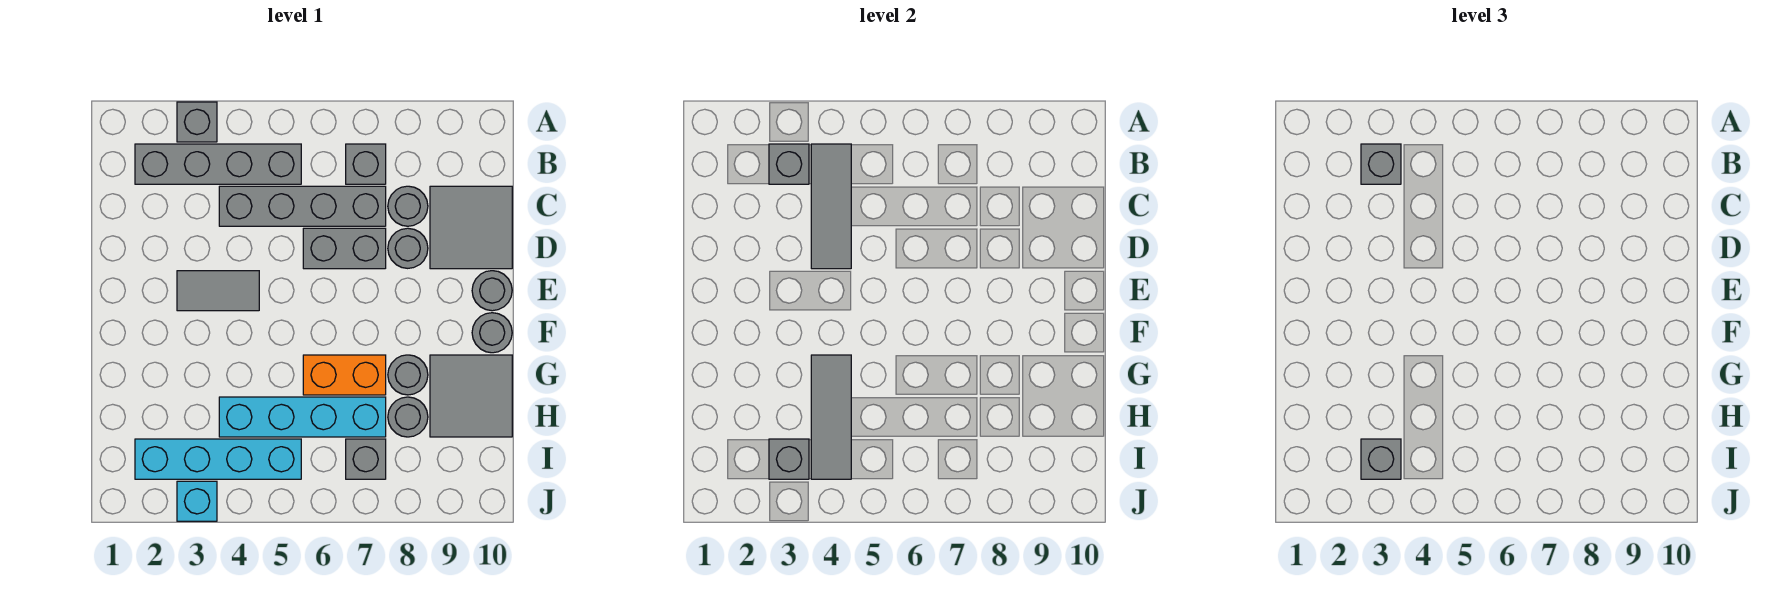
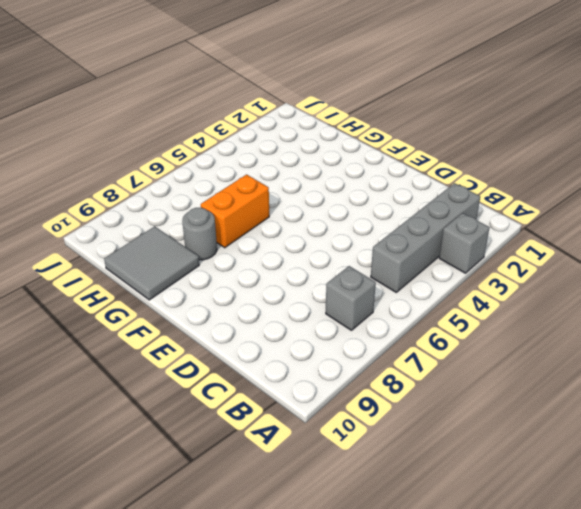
none -> grey brick C4:C7 level 1
none -> grey round brick C8 level 1
none -> grey tile C9:D10 level 1

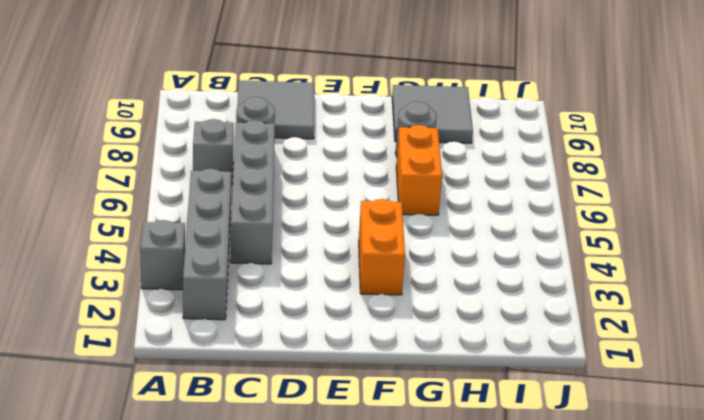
orange brick F3:F4 level 1 -> none
none -> grey brick D6:D7 level 1
none -> grey round brick D8 level 1
none -> grey tile E3:E4 level 1

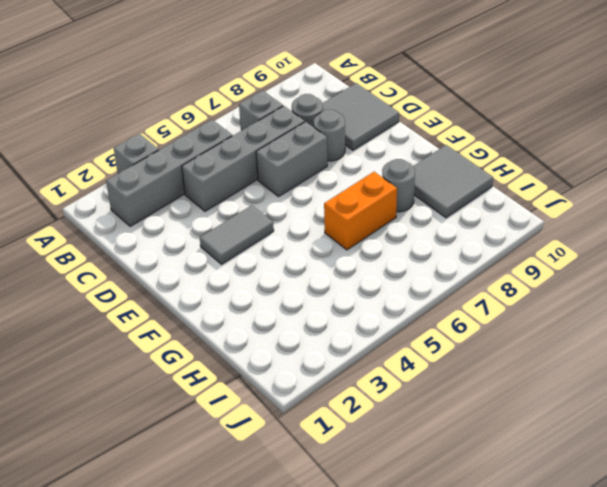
none -> grey round brick E10 level 1
none -> grey round brick F10 level 1
none -> cyan brick H4:H7 level 1

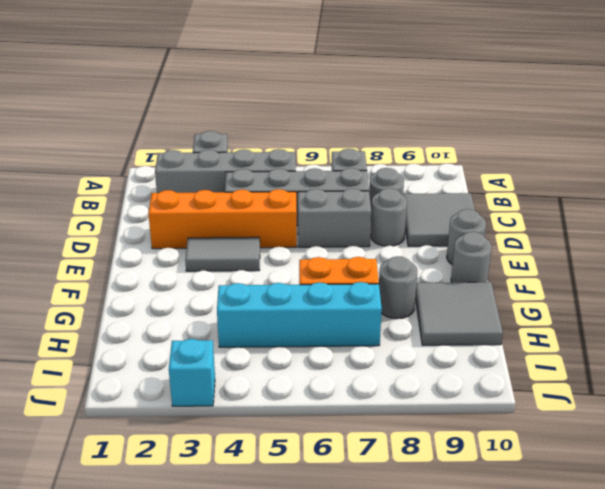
orange brick D2:D5 level 1 -> none
none -> grey round brick H8 level 1
none -> cyan brick I2:I5 level 1
none -> grey brick I7 level 1

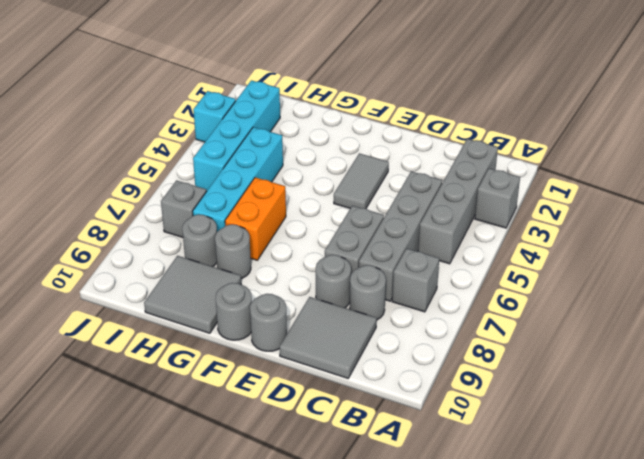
none -> grey brick B3 level 2
none -> grey tile B4:D4 level 2
none -> grey tile G4:I4 level 2

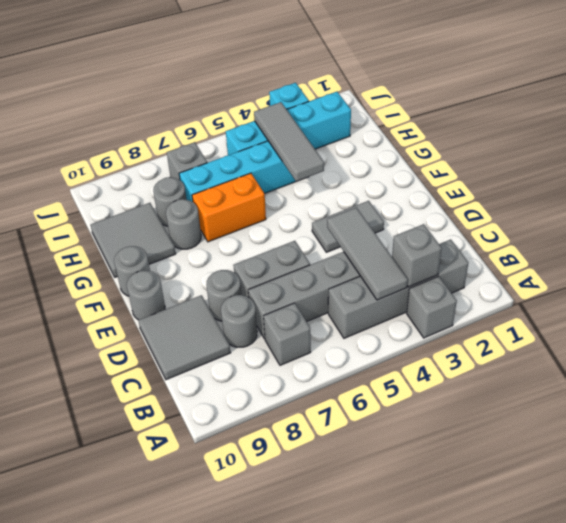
none -> grey brick I3 level 2
none -> grey brick B3 level 3
none -> grey brick I3 level 3

